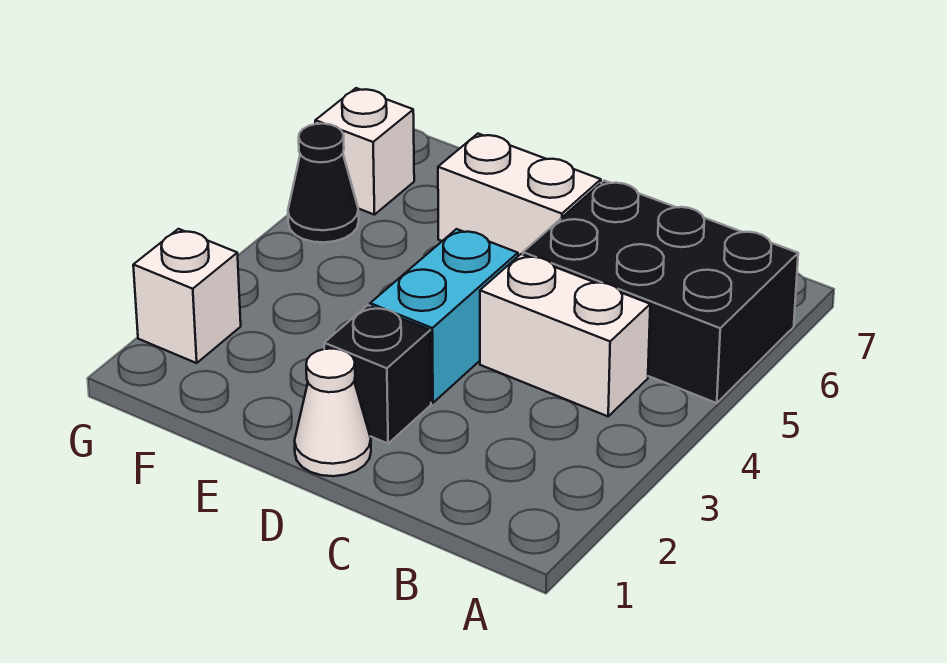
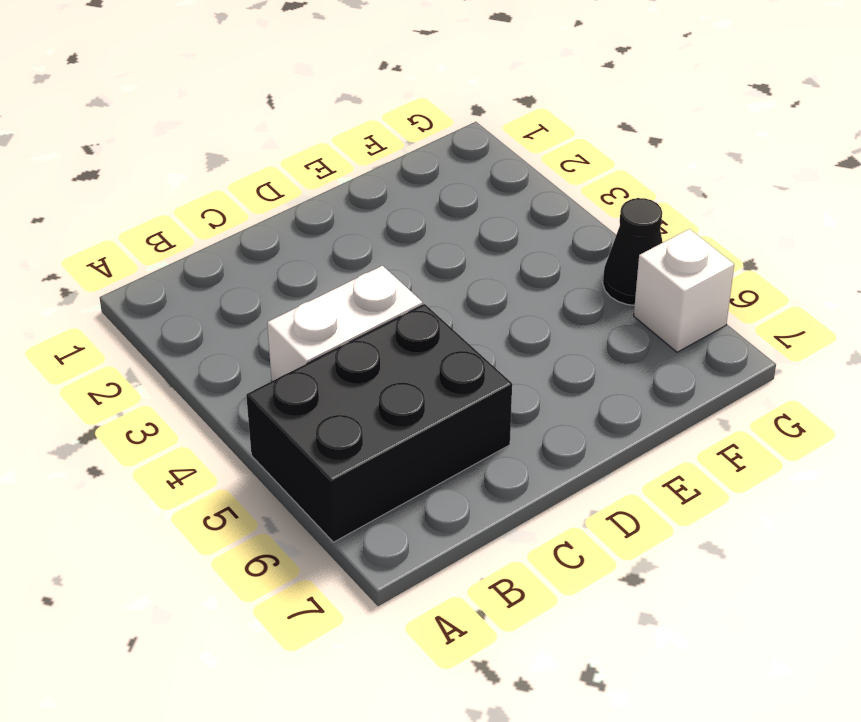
none -> white cone D1 level 1
none -> black brick D2 level 1

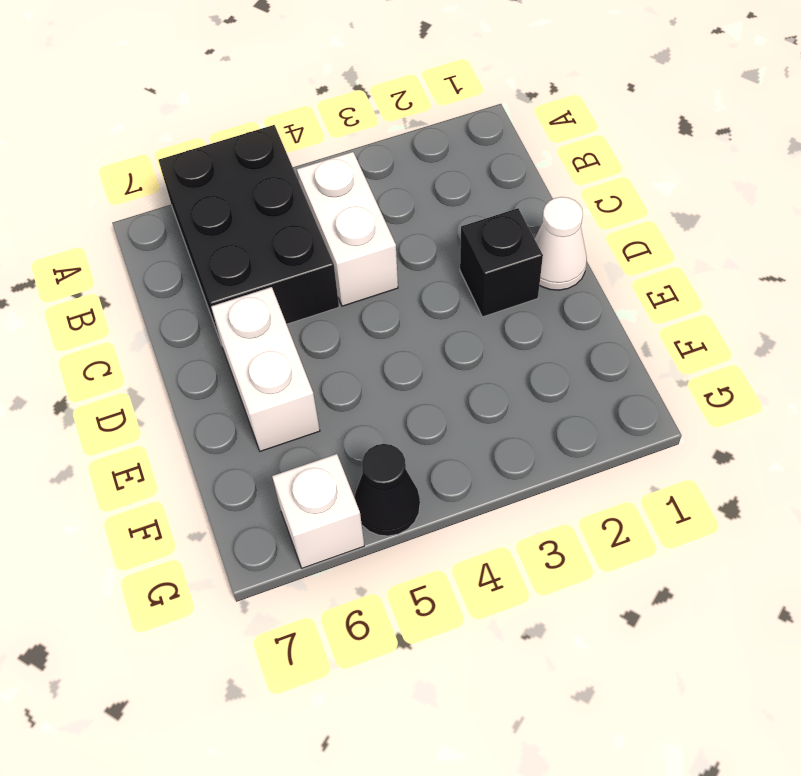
none -> cyan brick D3:D4 level 1
none -> white brick G2 level 1

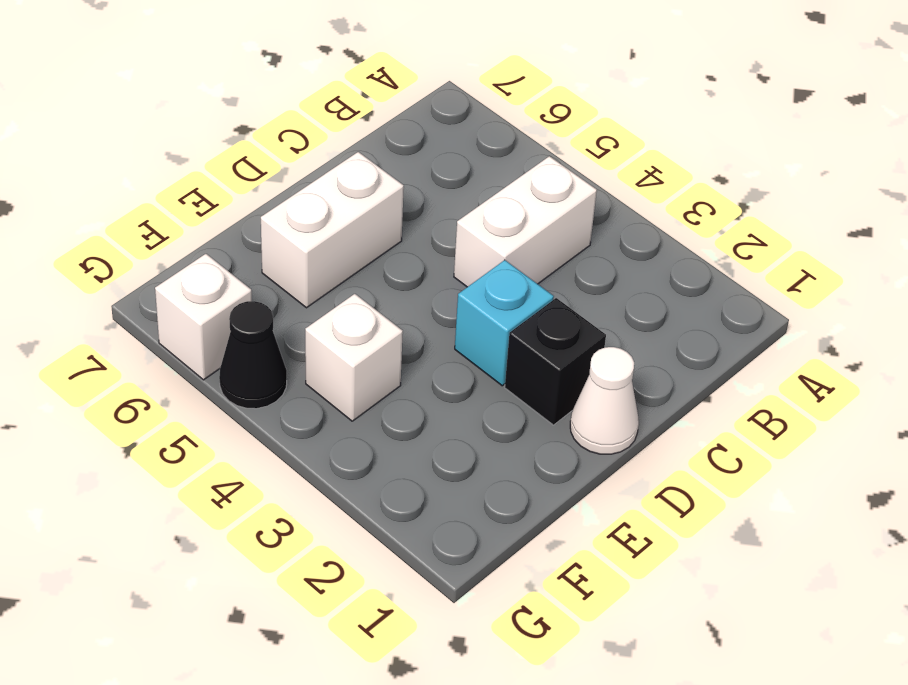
cyan brick D3 level 1 -> cyan brick D3:D4 level 1
white brick F4 level 1 -> white brick G2 level 1
none -> black brick A5:C6 level 1

